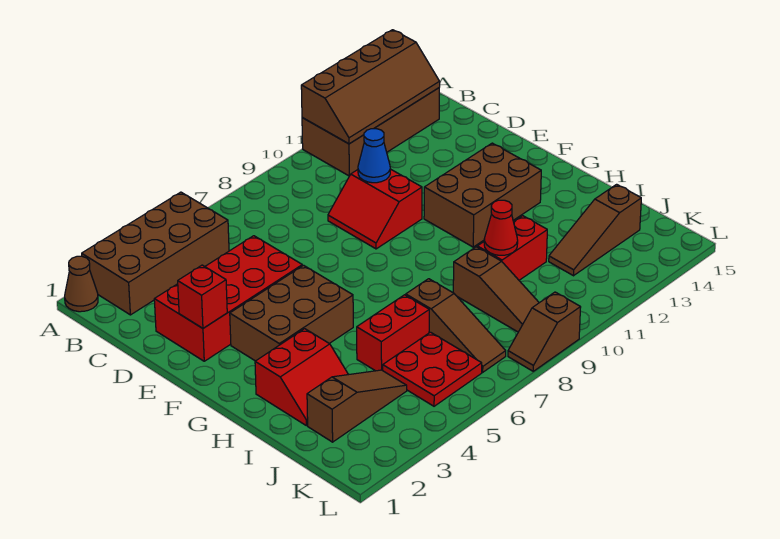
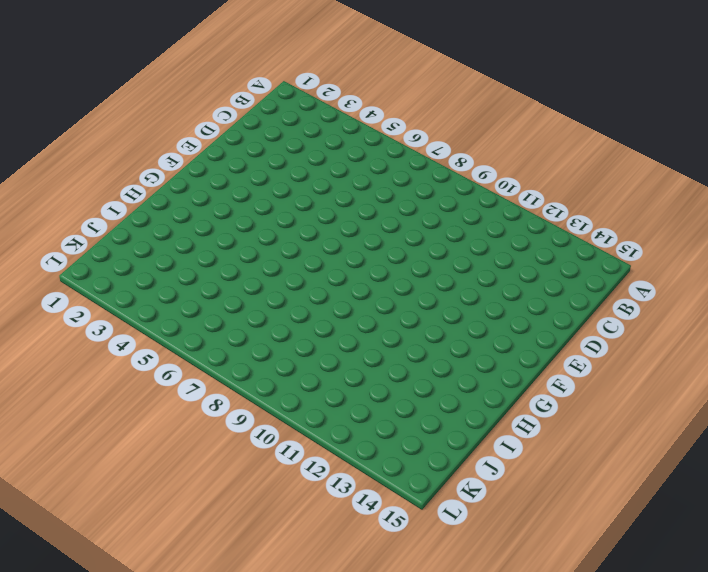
none -> brown cone A1 level 1
none -> brown brick A2:B5 level 1
none -> brown brick A11:B14 level 1

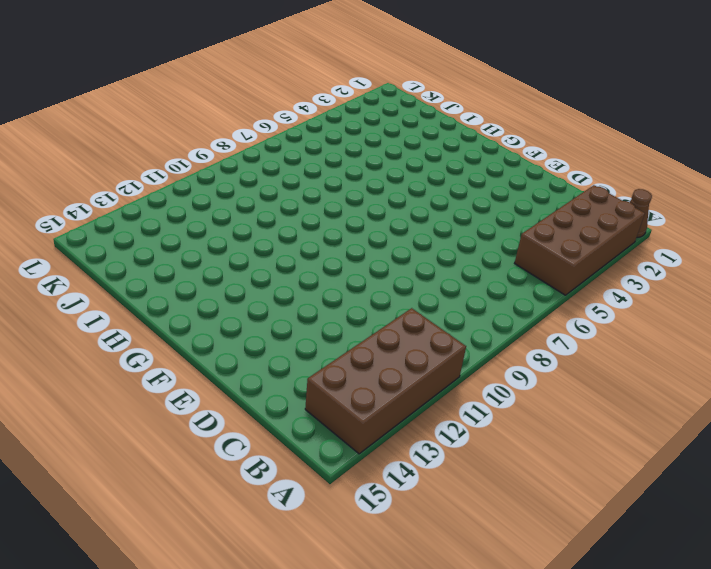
none -> red brick D2:E5 level 1
none -> red slope D9:E10 level 1 top 10
none -> brown brick F3:G5 level 1

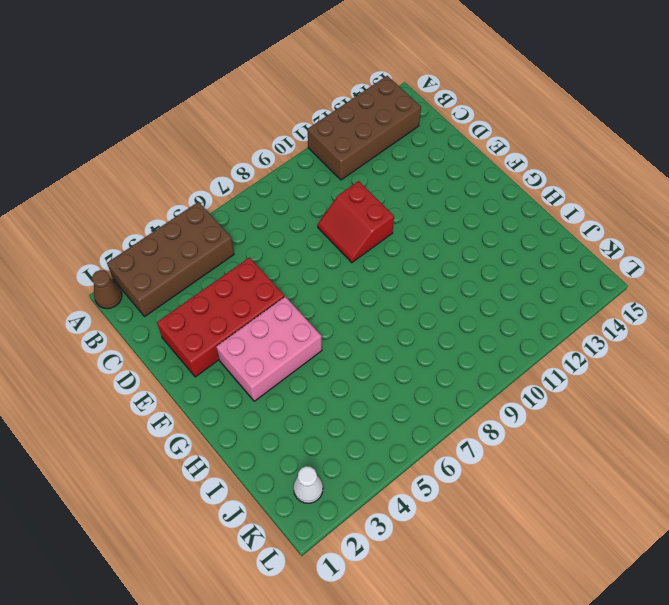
pink brick F3:G5 level 1 -> brown brick F3:G5 level 1
white cone K2 level 1 -> none
none -> brown brick F11:G13 level 1
none -> red slope H2:I3 level 1 top H
none -> red brick I5:I6 level 1

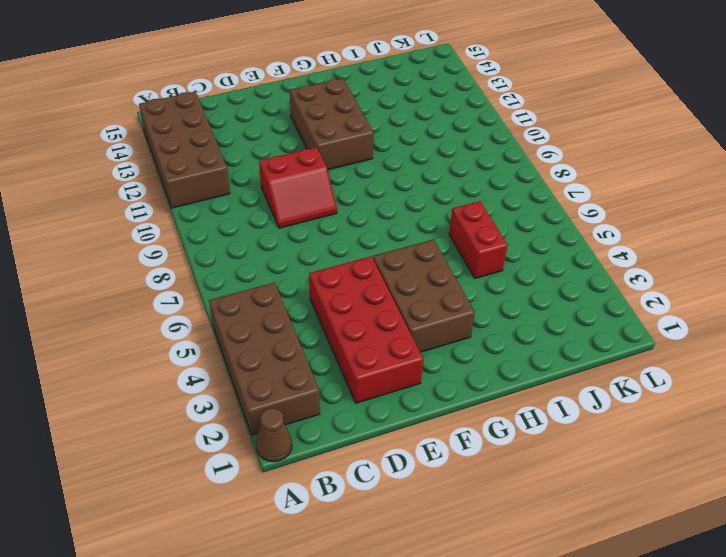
none -> red slope H2:I3 level 1 top H
none -> brown slope I7:K7 level 1 top I
none -> brown slope I9:K9 level 1 top I

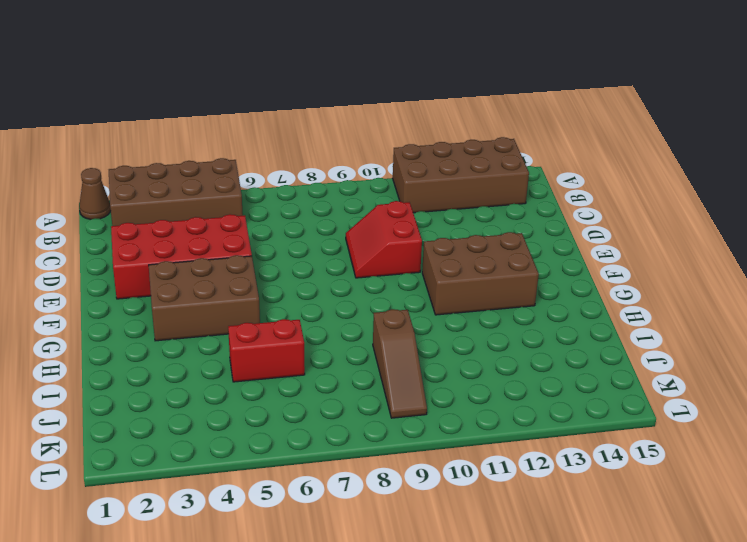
none -> red slope H2:I3 level 1 top H
none -> brown slope I7:K7 level 1 top I
none -> red brick I10:I11 level 1

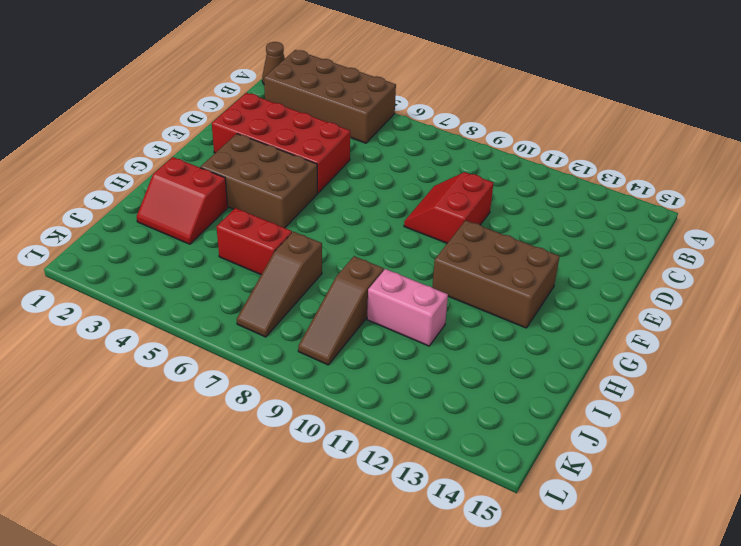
pink brick I10:I11 level 1 -> red brick I10:I11 level 1
none -> brown brick A11:B14 level 1
none -> brown slope J2:J4 level 1 top 2
none -> red plate J5:K6 level 1

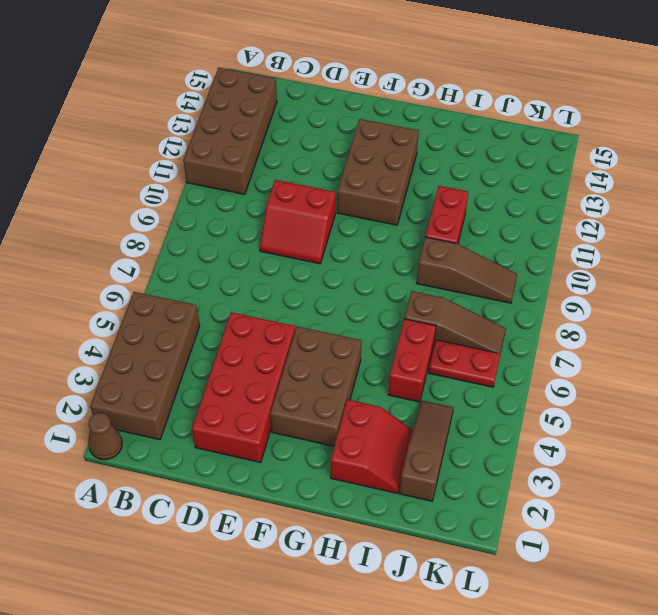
red plate J6:K6 level 1 -> red plate J5:K6 level 1
none -> brown slope J12:J14 level 1 top 14
none -> brown slope L8:L9 level 1 top 9
none -> brown slope A11:B14 level 2 top A

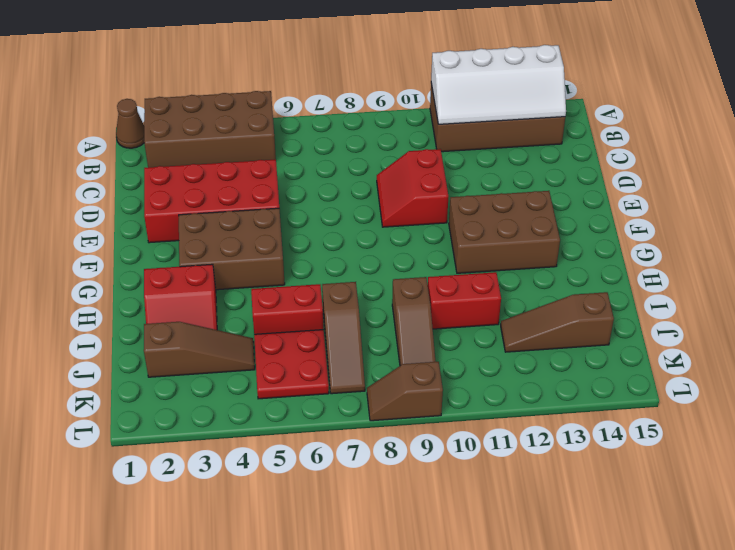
white slope A11:B14 level 2 top A -> brown slope A11:B14 level 2 top A
none -> blue cone D10 level 2
none -> red brick E2 level 2
none -> red cone I10 level 2

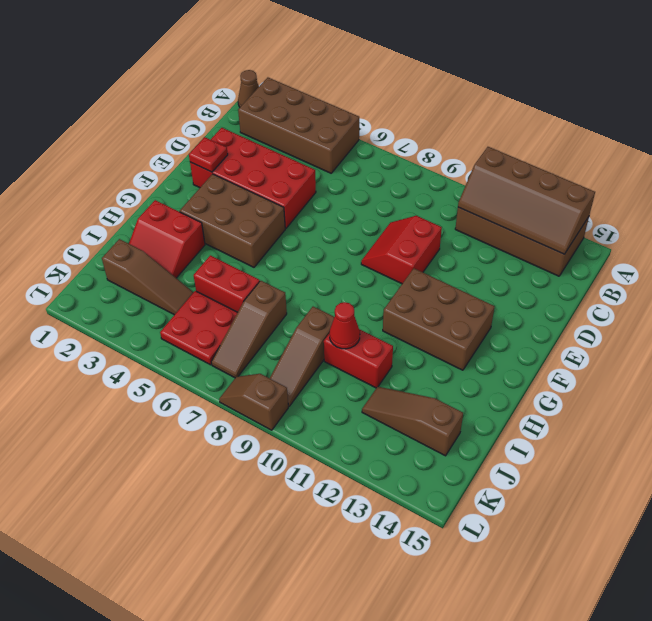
red plate E2 level 2 -> red brick E2 level 2
none -> blue cone D10 level 2

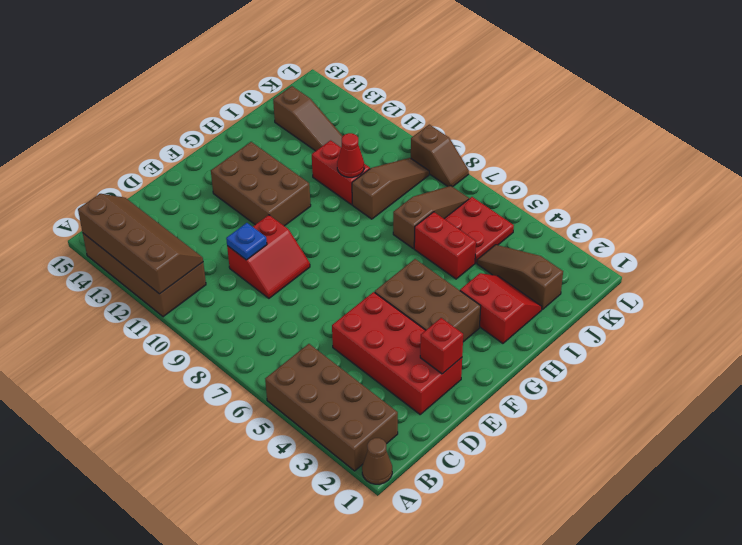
blue plate D10 level 2 -> blue cone D10 level 2

